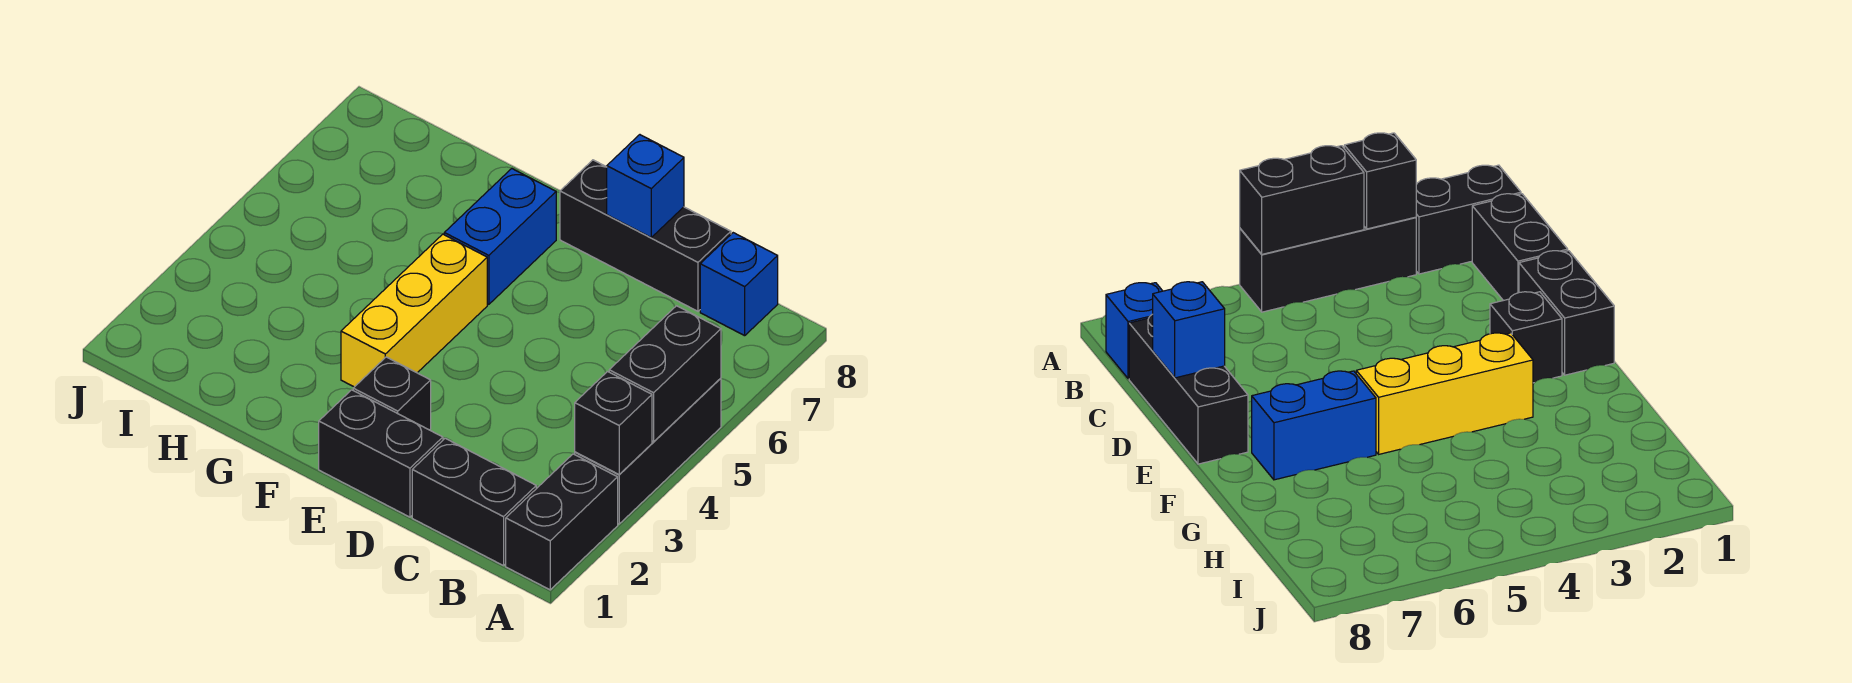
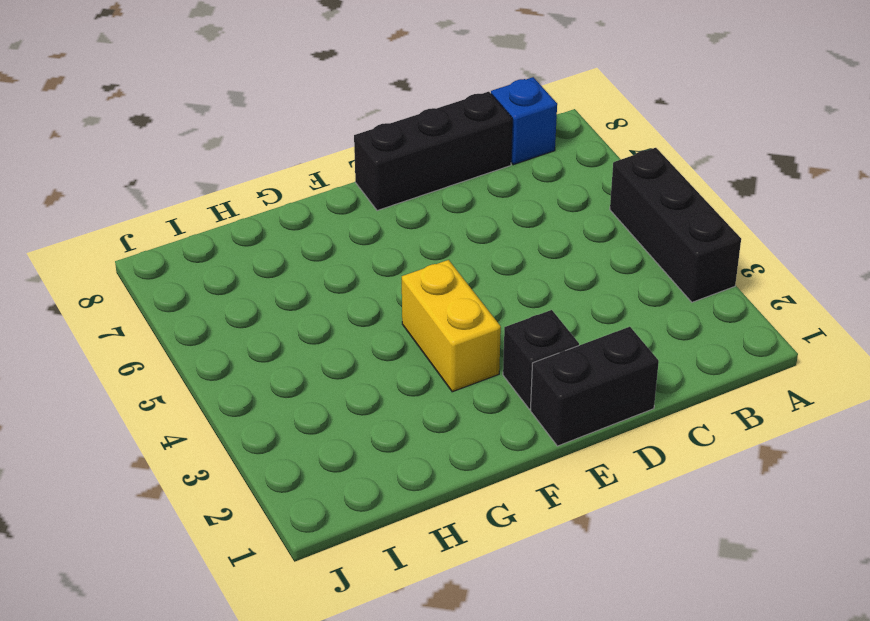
yellow brick F3:F4 level 1 -> yellow brick F3:F5 level 1
none -> black brick A1:A2 level 1
none -> black brick B1:C1 level 1
none -> blue brick F6:F7 level 1

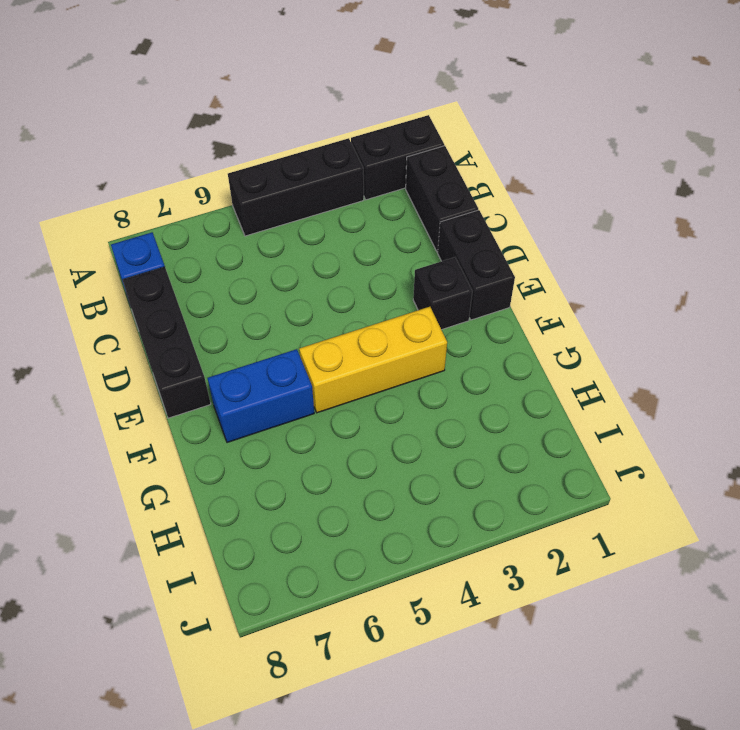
none -> black brick A3 level 2
none -> black brick A4:A5 level 2
none -> blue brick D8 level 2

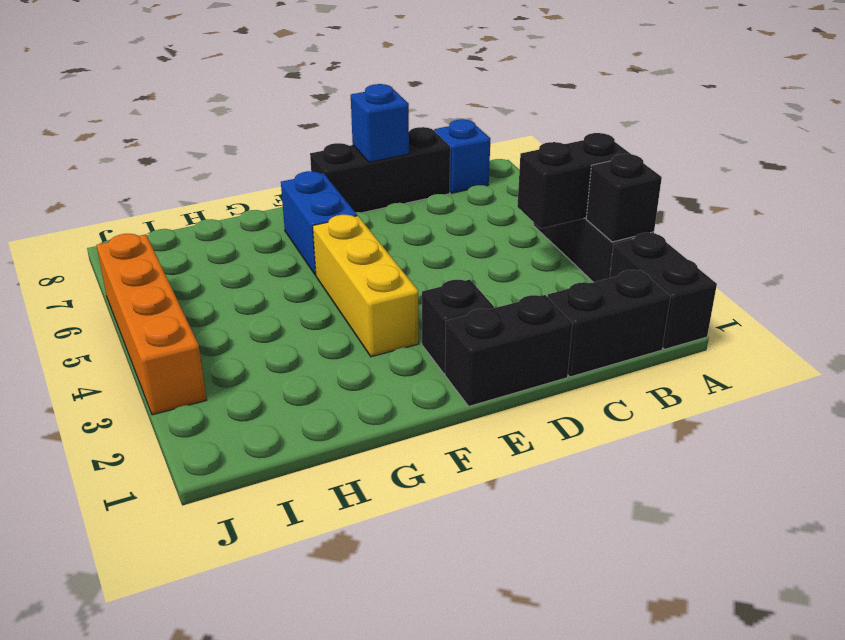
black brick A4:B4 level 2 -> black brick A4:A5 level 2
orange brick J3:J6 level 1 -> none

